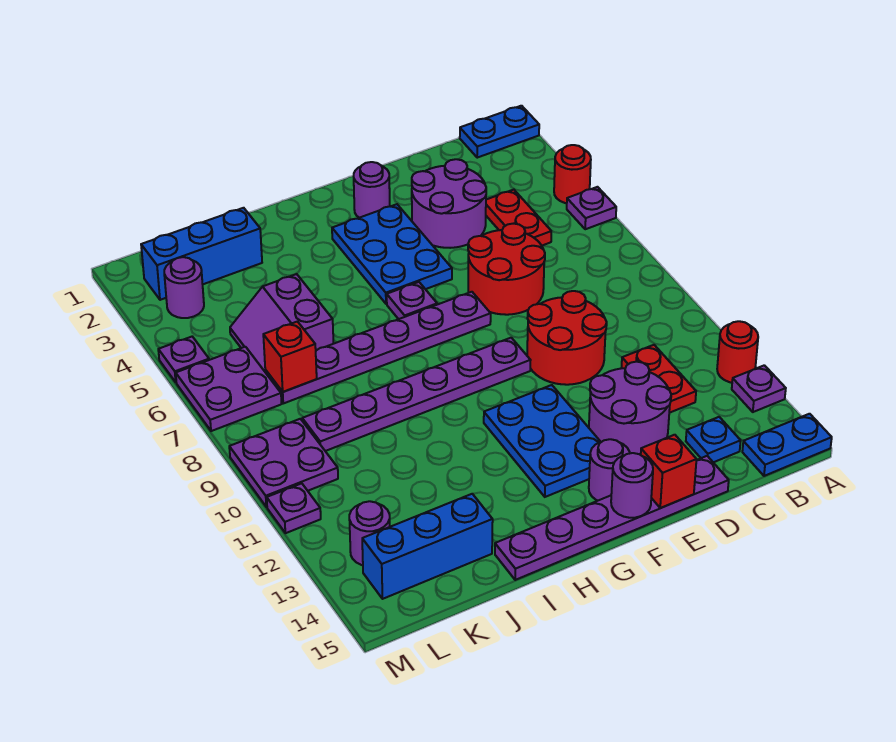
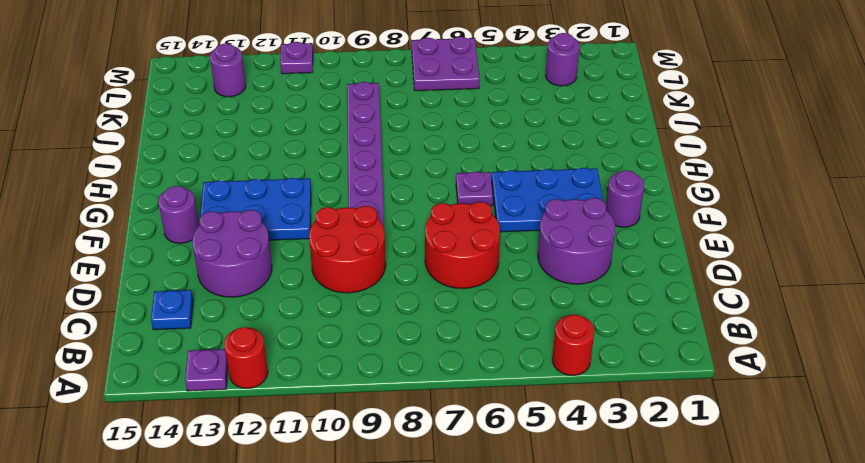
none -> blue plate A1:B1 level 1
none -> purple plate A5 level 1
none -> blue plate A15:B15 level 1
none -> red plate C4:C5 level 1

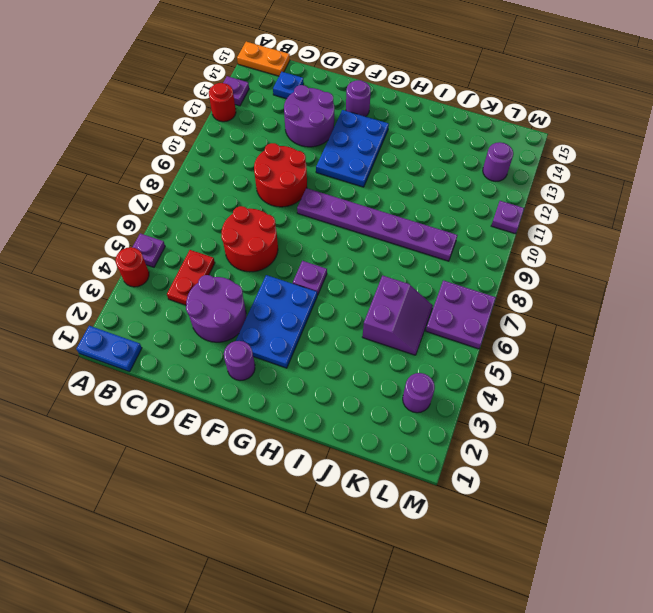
orange plate A15:B15 level 1 -> blue plate A15:B15 level 1
none -> red plate C11:C12 level 1
none -> purple plate D15:I15 level 1
none -> purple plate F7:K7 level 1
none -> blue brick J2:L2 level 1

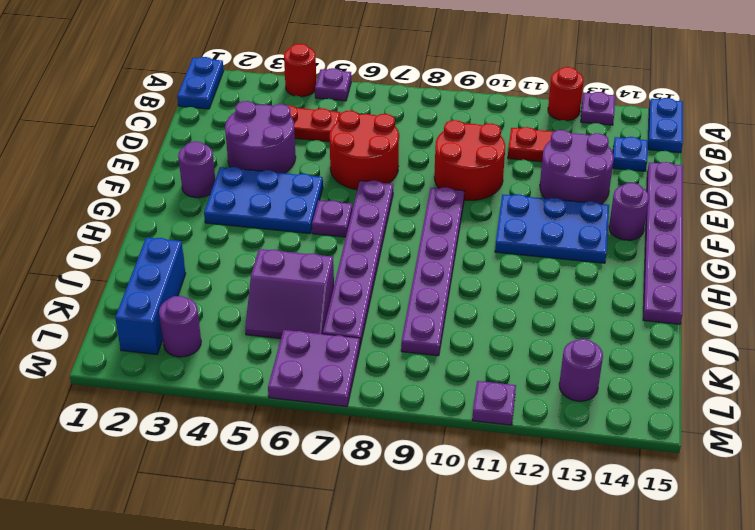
none -> blue brick J14:L14 level 1
none -> purple plate L9:M10 level 1
none -> purple plate M5 level 1
none -> red brick E15 level 2

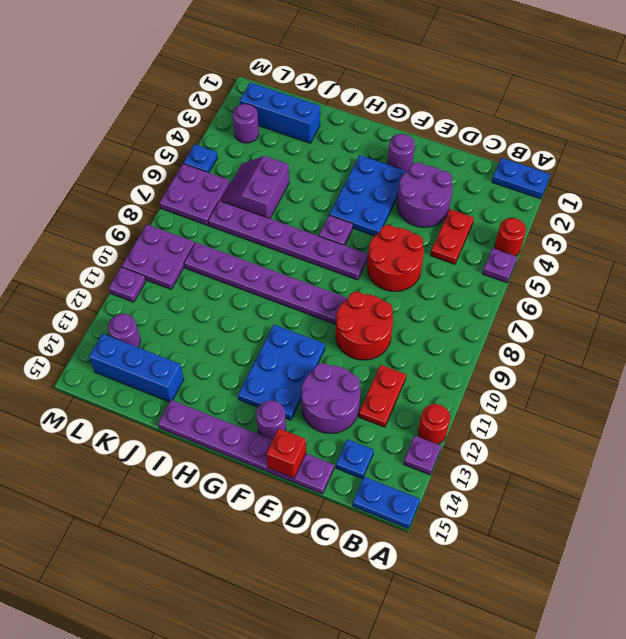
blue plate M5 level 1 -> purple plate M5 level 1
none -> purple round brick F15 level 2
none -> red brick K7 level 2

